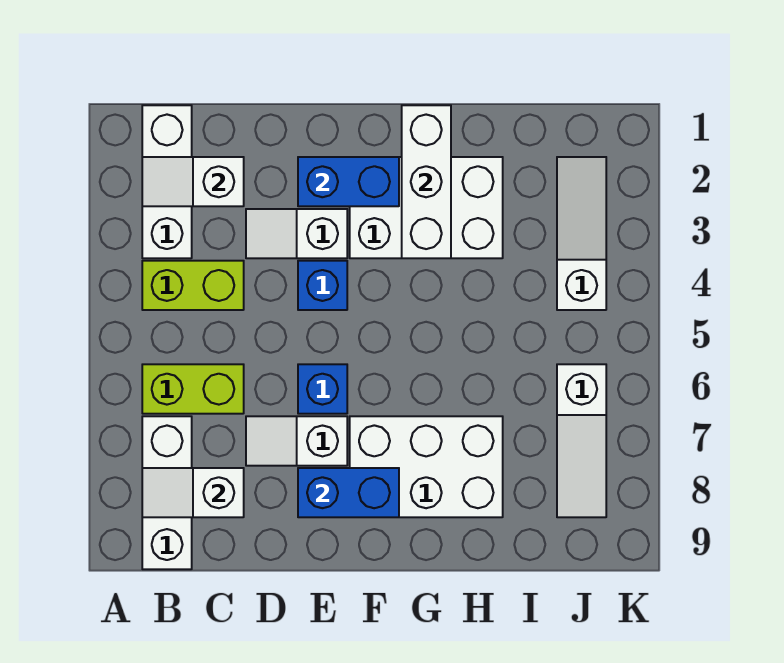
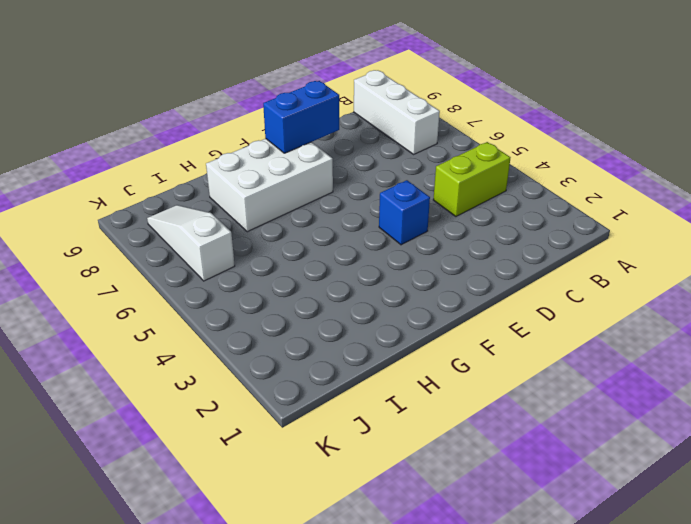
none -> white brick B1:B3 level 1
none -> lime brick B6:C6 level 1
none -> white slope D3:E3 level 1 top E

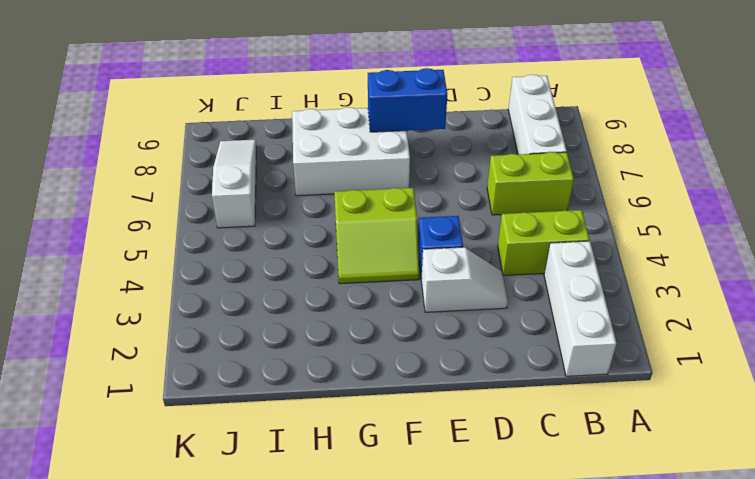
lime slope F4:G5 level 1 top 5 -> none
none -> white slope D7:E7 level 1 top E
none -> blue brick E6 level 1
none -> white brick F2:H3 level 1

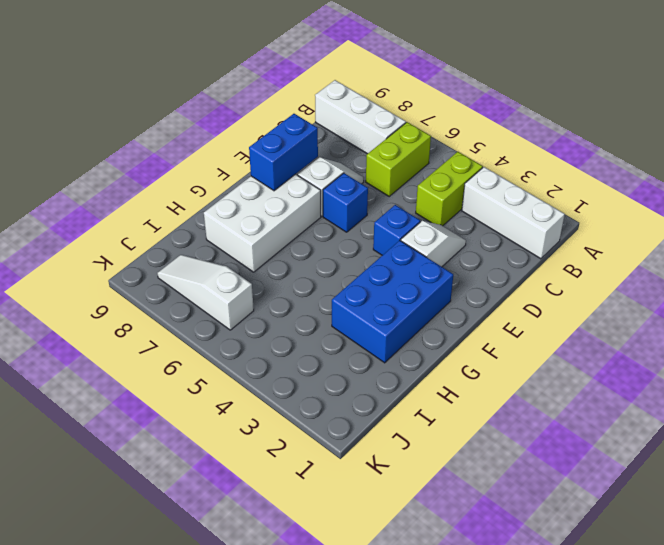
blue brick F2:H3 level 1 -> white brick F2:H3 level 1
none -> white slope J2:J4 level 1 top 4
none -> white slope B2:C2 level 2 top C
none -> white slope B8:C8 level 2 top C

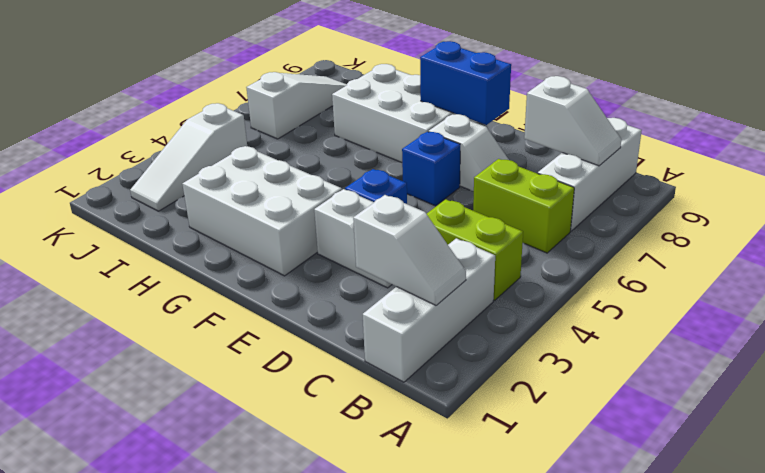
none -> blue brick E2:F2 level 2
none -> white brick G1:G3 level 2

